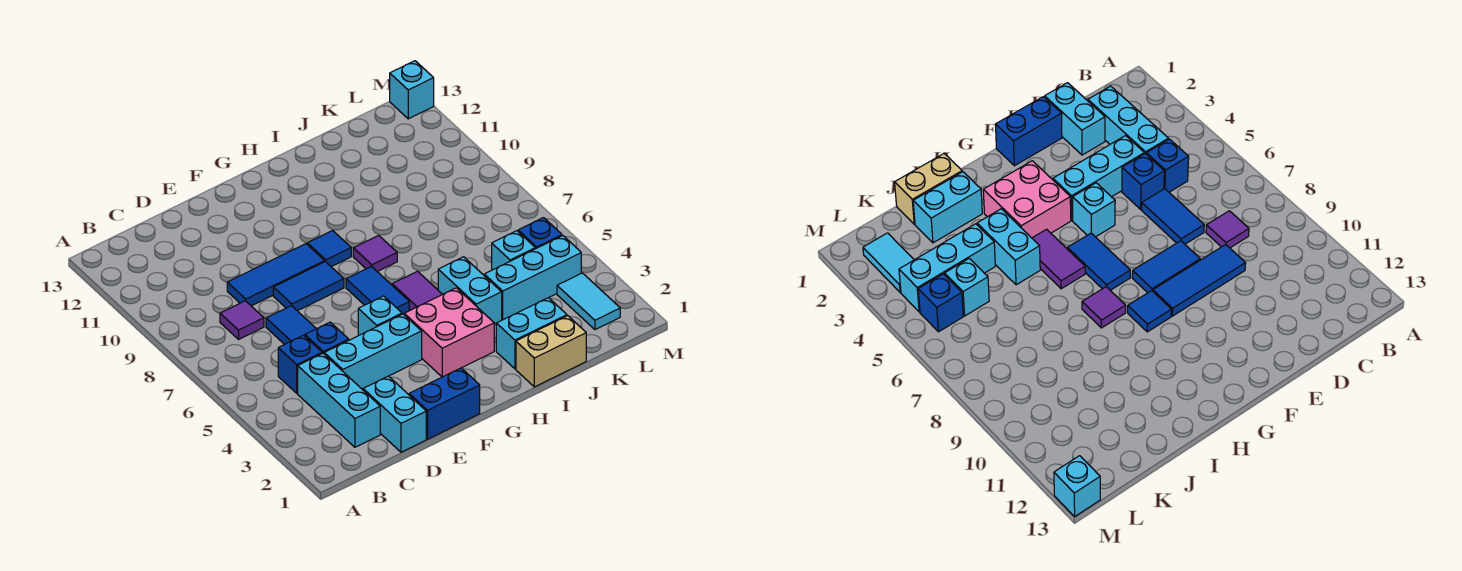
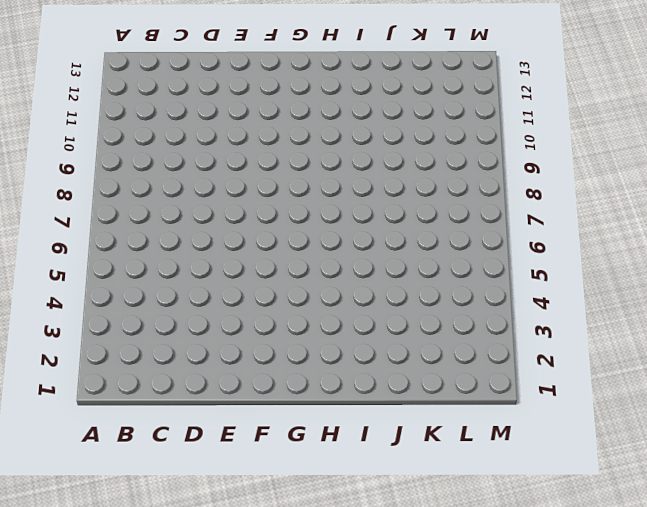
none -> cyan brick C2:C4 level 1
none -> blue brick C5 level 1
none -> purple tile C8 level 1

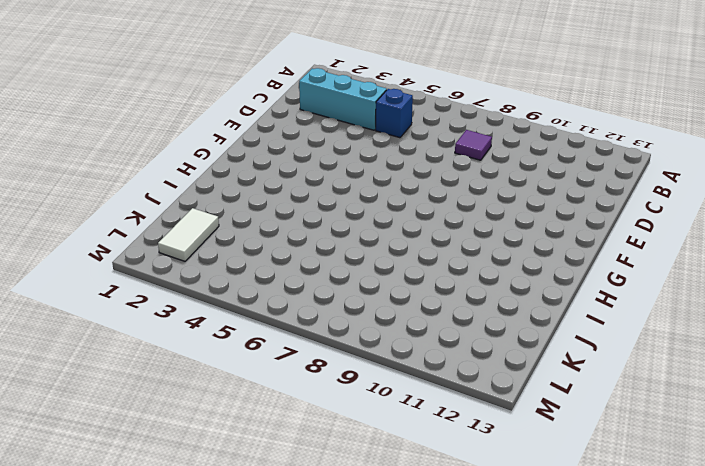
white tile K2:L2 level 1 -> cyan tile L2:L3 level 1
none -> cyan brick D1:D2 level 1
none -> cyan brick D4:F4 level 1
none -> blue brick D5 level 1

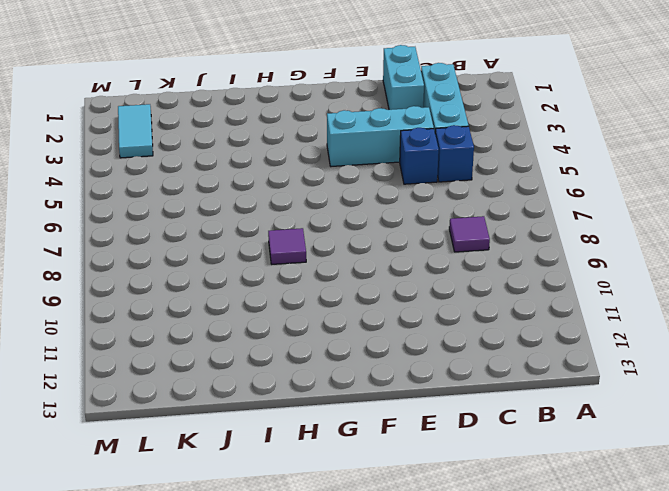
none -> blue tile D6:D7 level 1
none -> blue tile D9:F9 level 1
none -> blue brick E1:F1 level 1

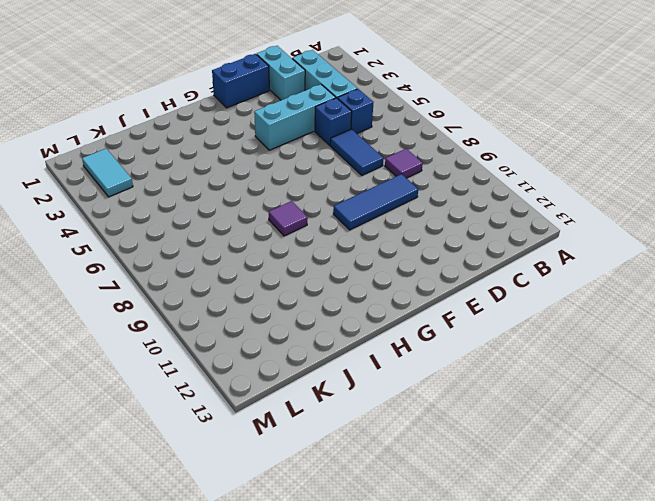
none -> blue tile E8:F8 level 1
none -> cyan brick F5 level 1
none -> pink brick G3:H4 level 1

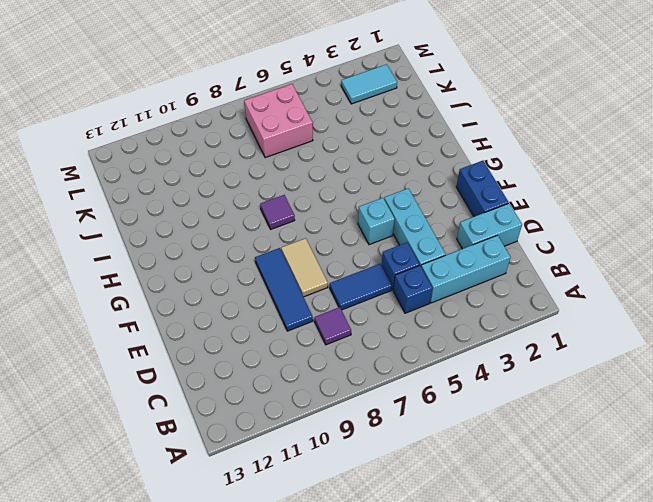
tan tile E8:F8 level 1 -> blue tile E8:F8 level 1
pink brick K6:L7 level 1 -> pink brick G3:H4 level 1
none -> blue tile G6:G7 level 1
none -> blue tile G9 level 1
none -> purple tile H5:H6 level 1

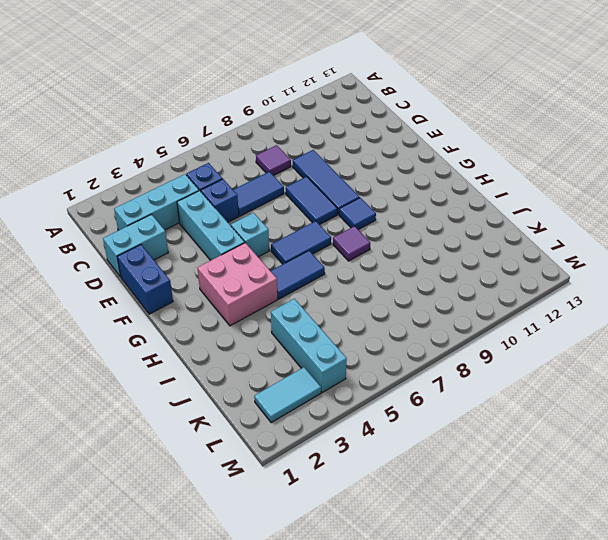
blue tile H5:H6 level 1 -> purple tile H5:H6 level 1
none -> tan brick I1:J1 level 1
none -> cyan brick I2:J2 level 1
none -> cyan brick I4:I5 level 1

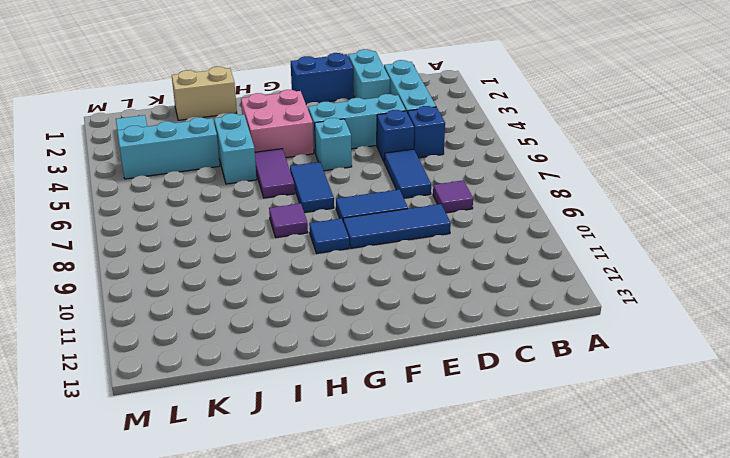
none -> cyan brick I2:J2 level 1
none -> cyan brick K5 level 1
none -> blue brick L5 level 1

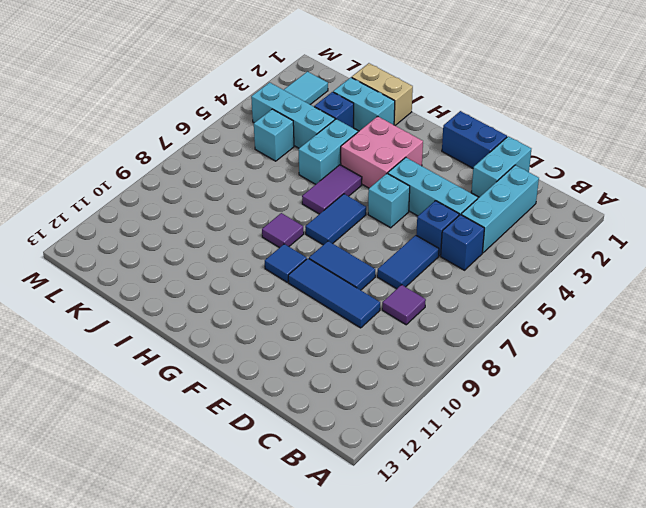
blue brick J3 level 1 -> blue brick L5 level 1
none -> cyan brick M13 level 1

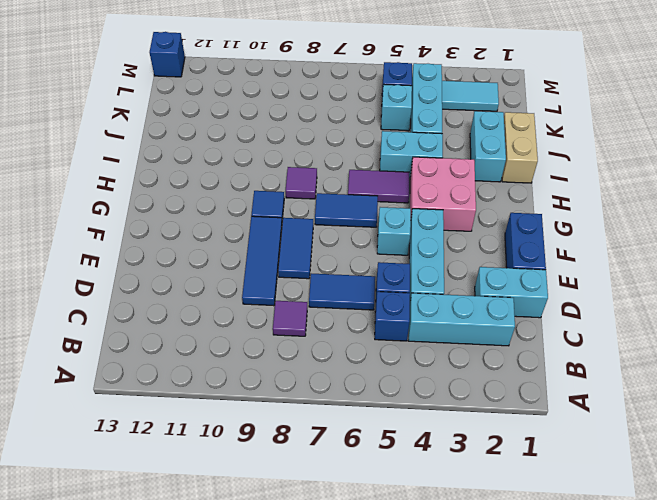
blue brick M13 level 1 -> cyan brick M13 level 1

